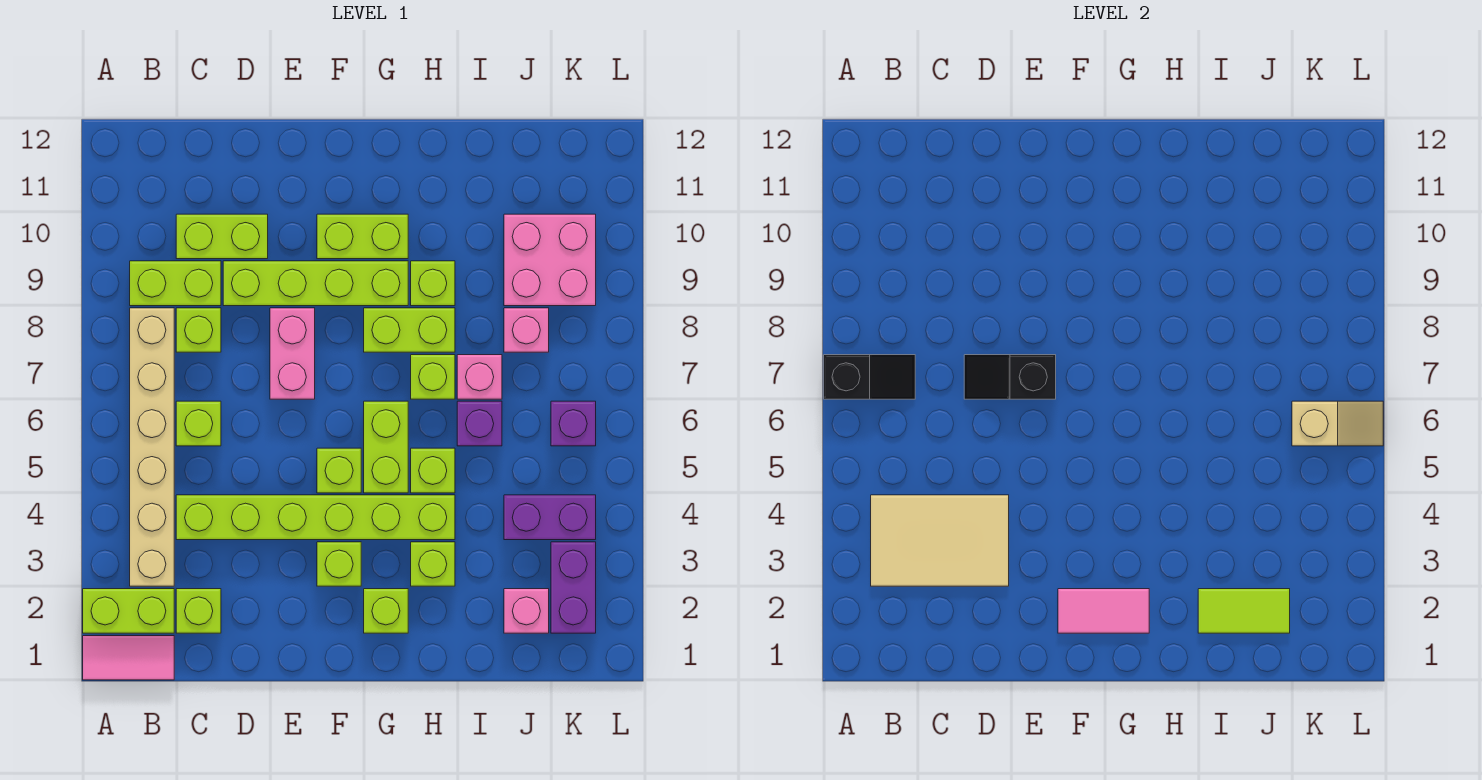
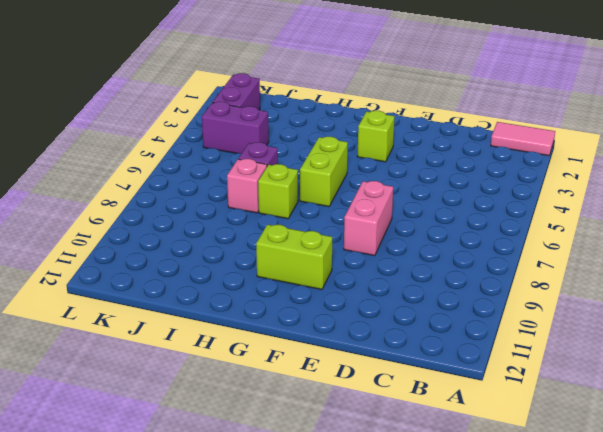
none -> lime brick A2:B2 level 1
none -> tan brick B3:B8 level 1
none -> lime brick B9:C9 level 1
none -> lime brick C2 level 1

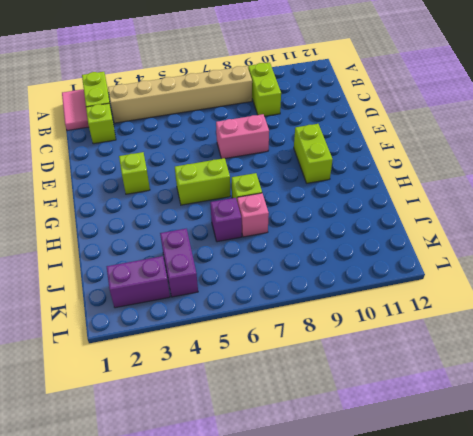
none -> lime brick C4:H4 level 1
none -> lime brick C6 level 1
none -> lime brick C8 level 1
none -> lime brick C10:D10 level 1

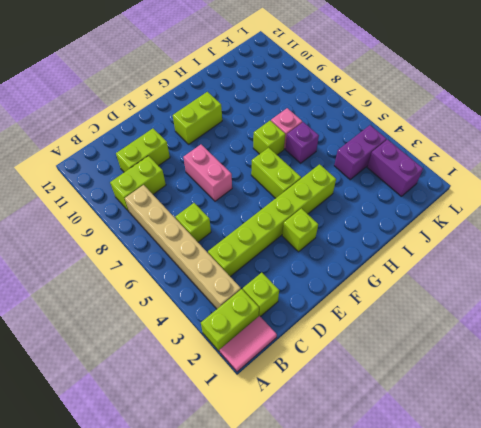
none -> lime brick C8 level 1
none -> lime brick D9:G9 level 1
none -> lime brick F5 level 1
none -> lime brick G2 level 1

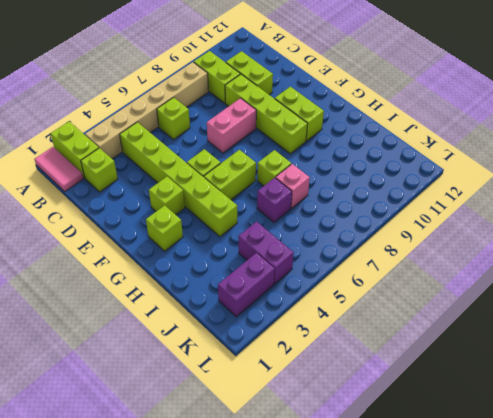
none -> lime brick C8 level 1
none -> lime brick G8:H8 level 1
none -> lime brick H3 level 1
none -> lime brick H5 level 1

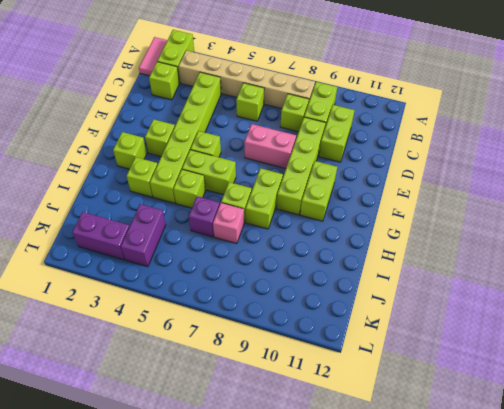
none -> lime brick H9 level 1
none -> pink brick J2 level 1
none -> pink brick J8 level 1
none -> pink brick J9:K10 level 1

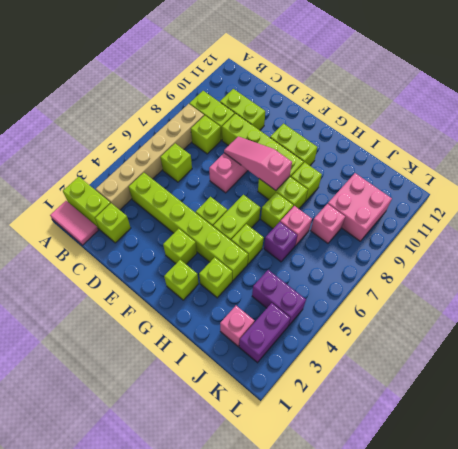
pink slope E8:G8 level 2 top G -> none
none -> purple brick K6 level 1
none -> black slope A7:B7 level 2 top A
none -> tan tile B3:D4 level 2
none -> black slope D7:E7 level 2 top E

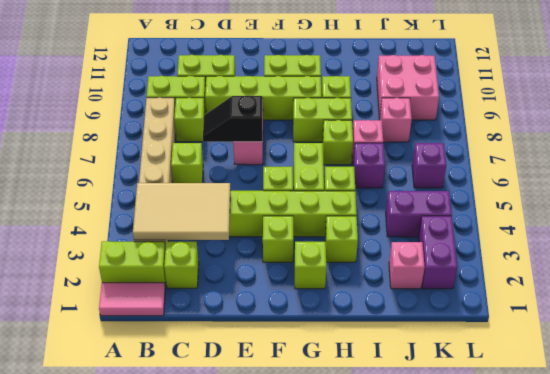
none -> black slope A7:B7 level 2 top A
none -> pink tile F2:G2 level 2
none -> lime tile I2:J2 level 2
none -> tan slope K6:L6 level 2 top K

